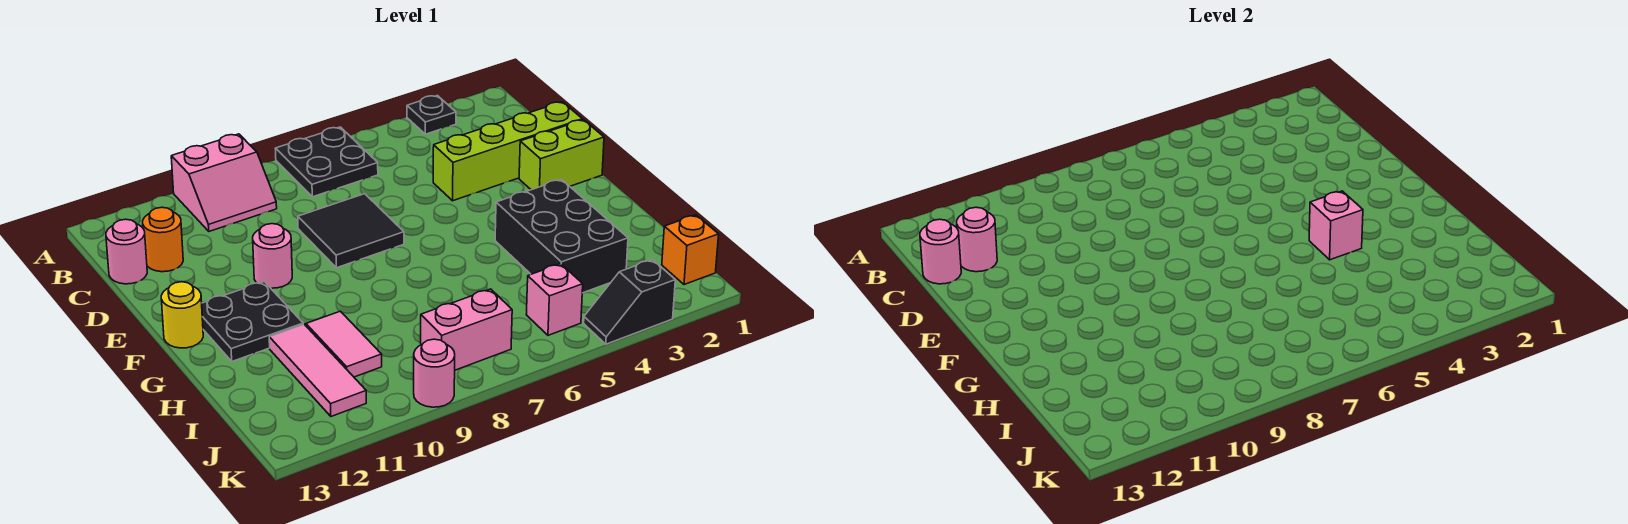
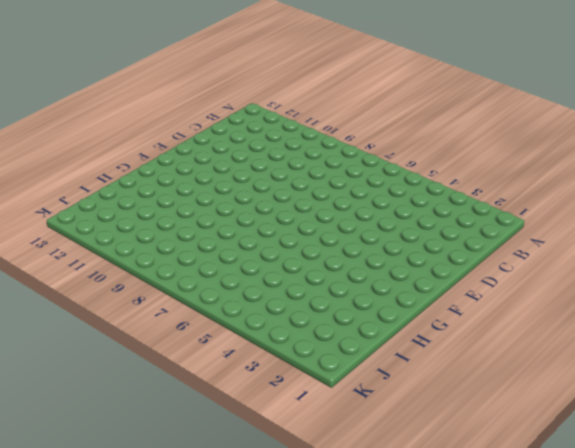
none -> black plate A3 level 1
none -> black plate A6:B7 level 1
none -> pink slope A9:B10 level 1 top A

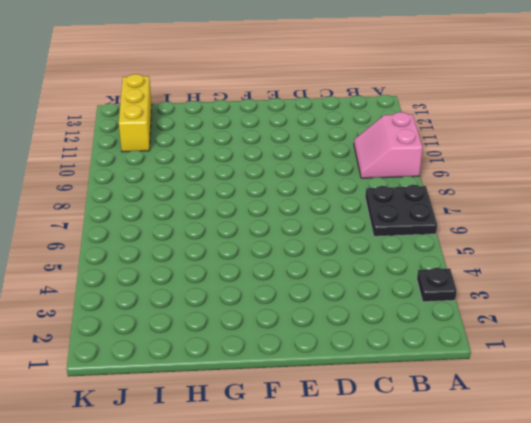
yellow brick J11:J13 level 1 -> pink tile H11:J11 level 1
none -> orange round brick C12 level 1
none -> pink round brick C13 level 1
none -> lime brick D1:D4 level 1

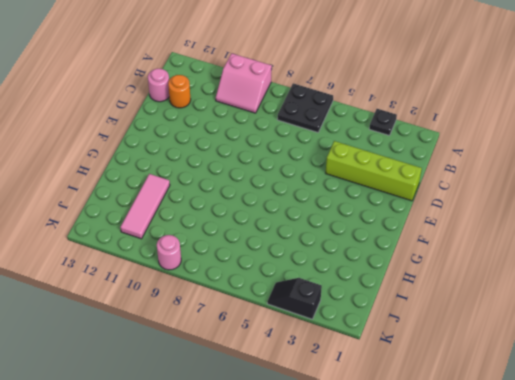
none -> black tile D7:E8 level 1
none -> lime brick E1:E2 level 1
none -> pink round brick E10 level 1

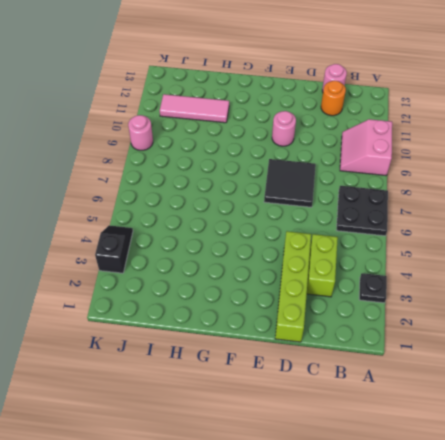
lime brick C3:C4 level 1 -> lime brick E1:E2 level 1
none -> black plate F11:G12 level 1
none -> yellow round brick F13 level 1
none -> black brick G3:I4 level 1

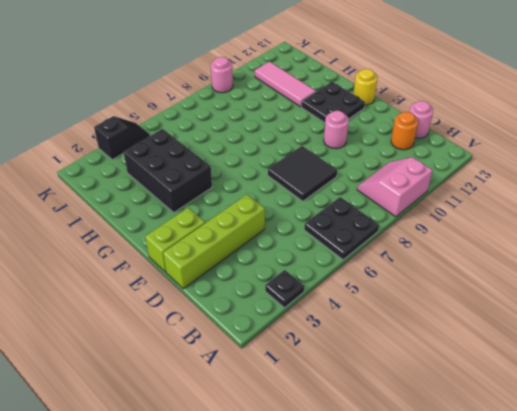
none -> pink tile H10:I10 level 1
none -> orange brick J1 level 1
none -> pink brick J5 level 1

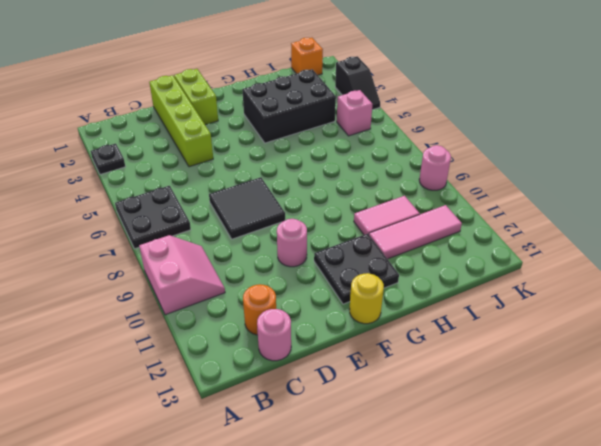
none -> pink brick J7:J8 level 1
none -> pink round brick C12 level 2
none -> pink round brick C13 level 2

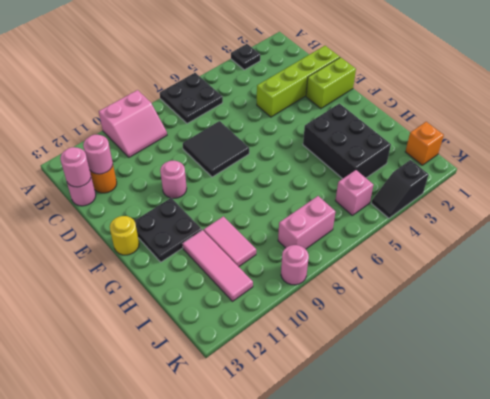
none -> pink brick G4 level 2

